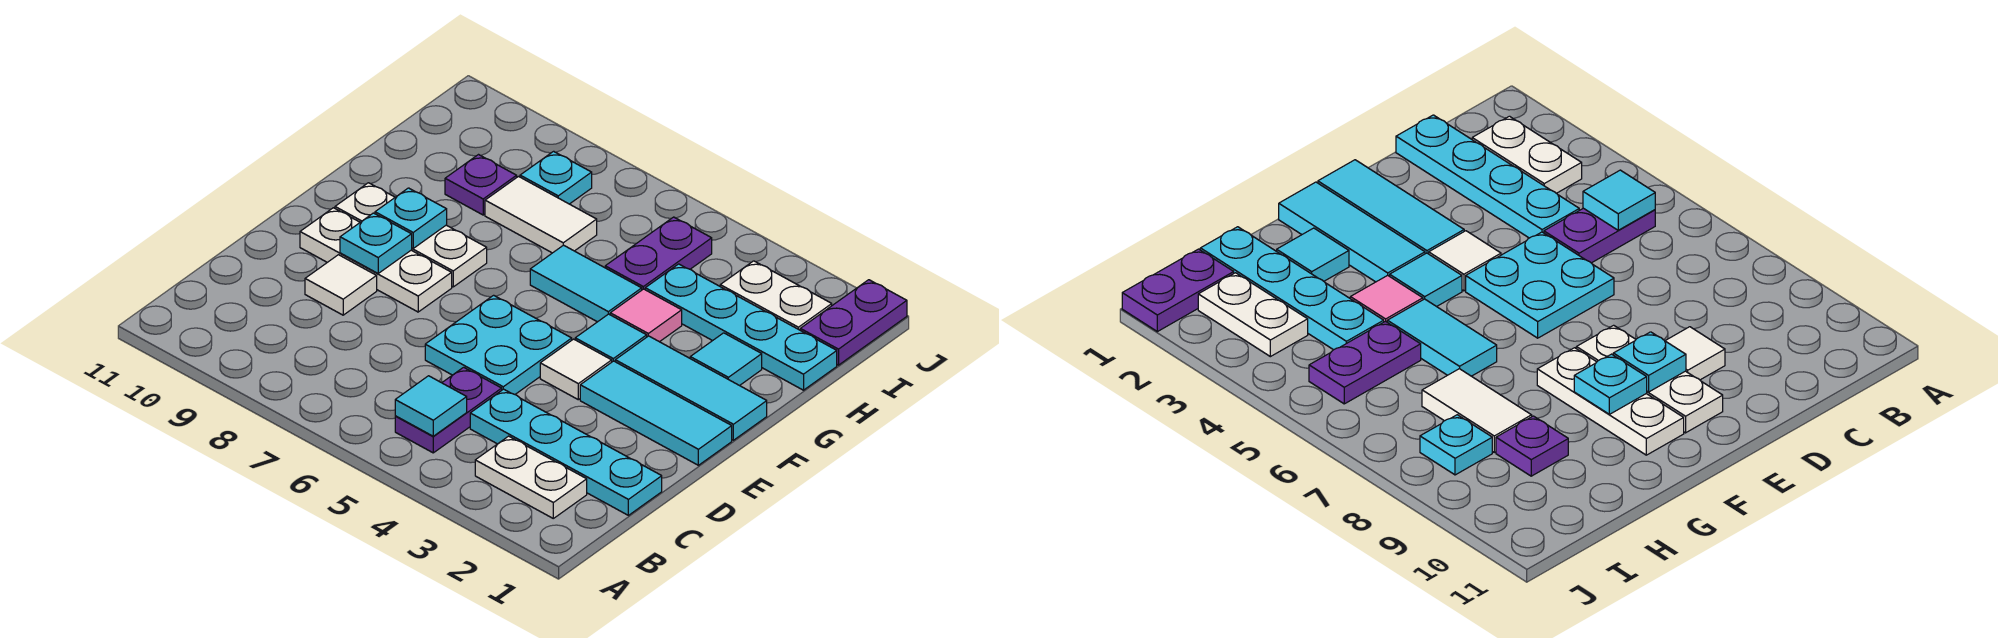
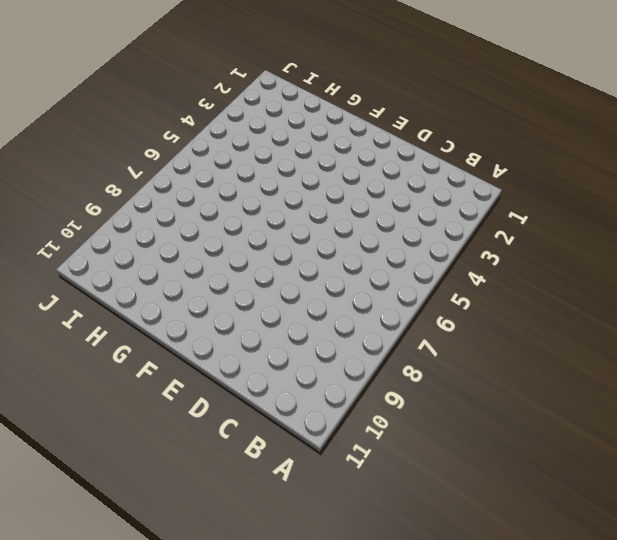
none -> white plate B2:B3 level 1
none -> purple plate B5:C5 level 1
none -> cyan plate C1:C4 level 1

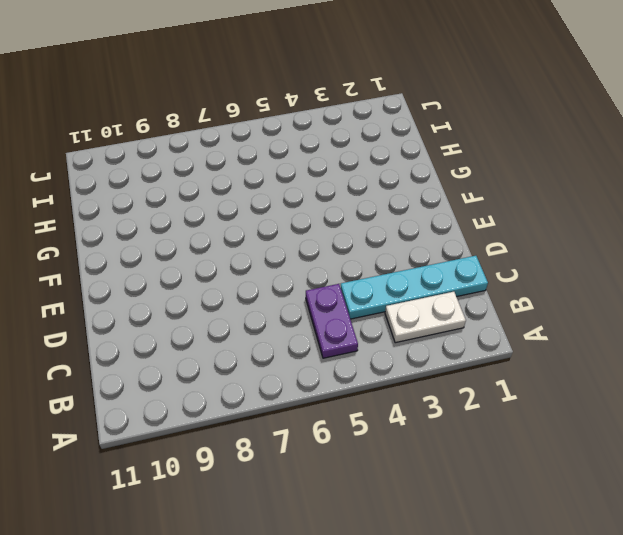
none -> cyan plate D5:E6 level 1
none -> white tile D9 level 1
none -> cyan tile E1:E3 level 1

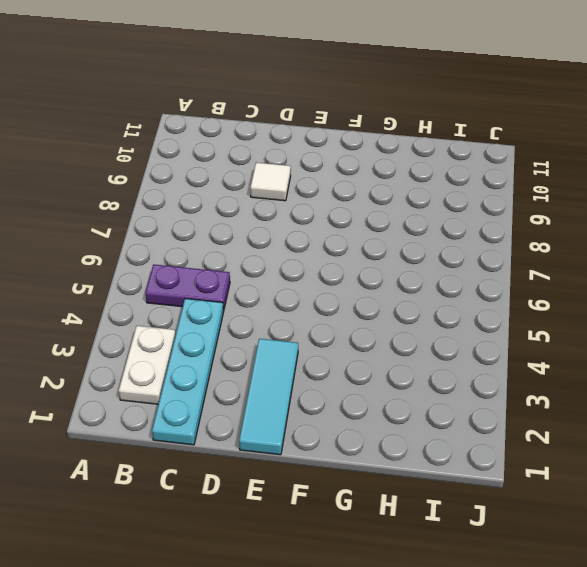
none -> cyan plate D5:E6 level 1
none -> white tile E4 level 1
none -> white plate E8:E10 level 1

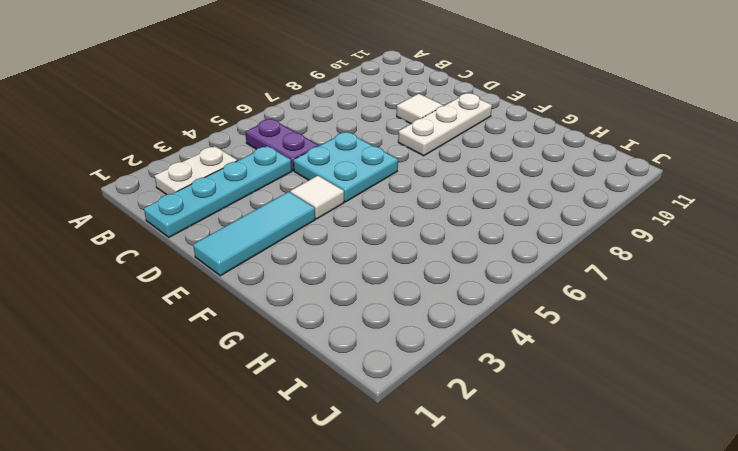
none -> cyan tile F1:F3 level 1
none -> cyan tile F4 level 1
none -> white plate F8:F10 level 1

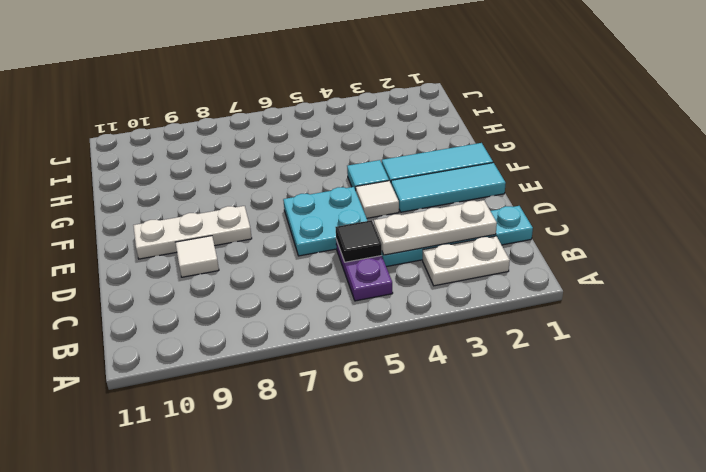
white plate C2:C4 level 2 -> white plate F8:F10 level 1
black tile C5 level 2 -> none
none -> cyan tile G2 level 1
none -> pink tile G4 level 1
none -> cyan tile G5:G6 level 1

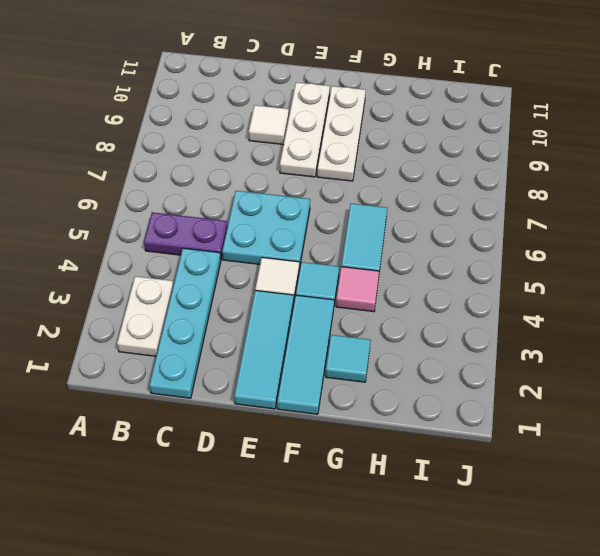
none -> cyan plate H1:H4 level 1
none -> purple plate H5:I5 level 1
none -> white tile H7:H8 level 1

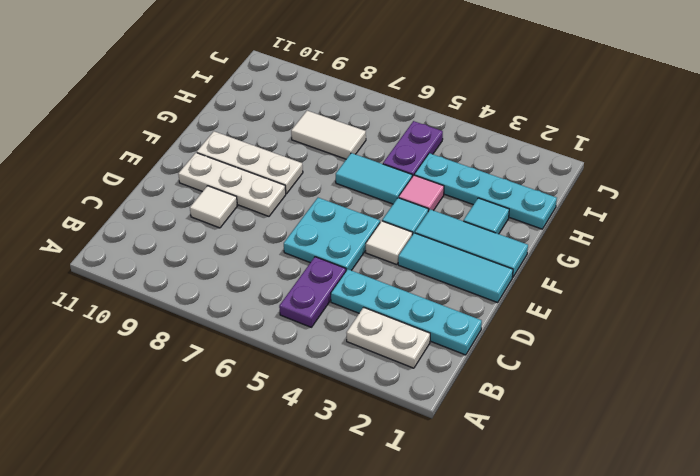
none -> purple plate H9 level 1
none -> purple plate I1:J1 level 1
none -> white plate I2:I3 level 1

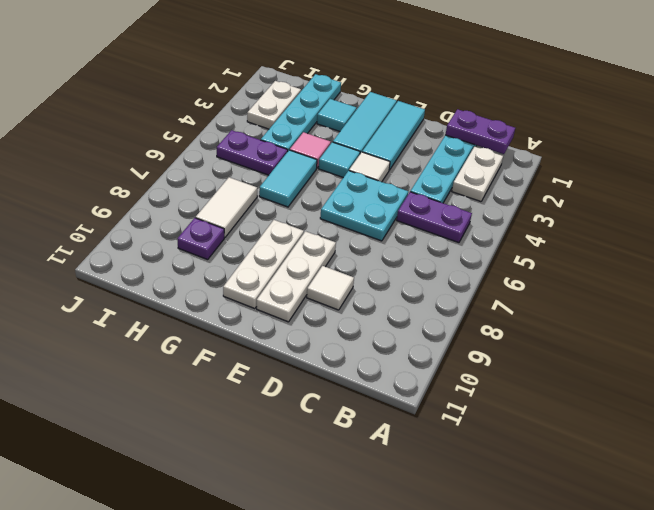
purple plate B1:C1 level 2 -> purple plate I1:J1 level 1
none -> cyan plate I8 level 1
none -> cyan tile B5 level 2
none -> cyan plate E9 level 2

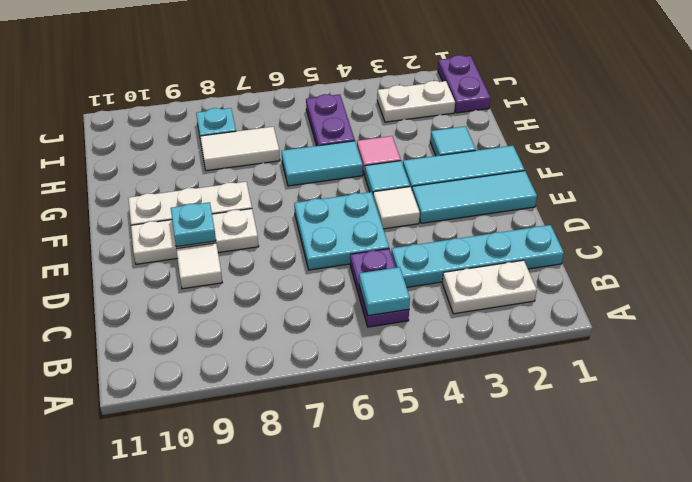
none -> cyan plate H1:H4 level 1
none -> purple plate H9 level 1
none -> cyan plate F9 level 2

